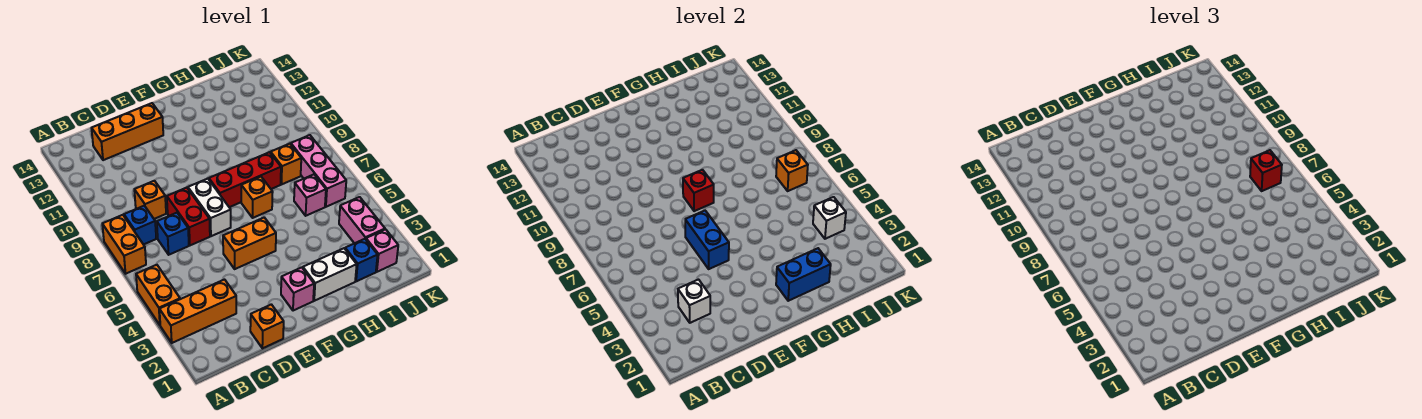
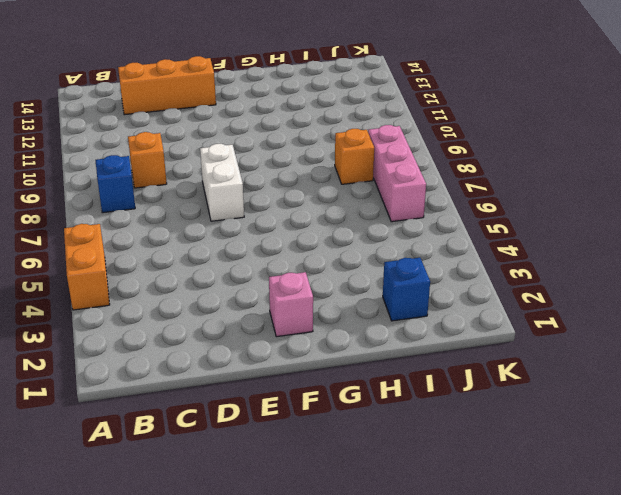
none -> orange brick A3:C3 level 1
none -> orange brick A7:A8 level 1
none -> blue brick C7 level 1

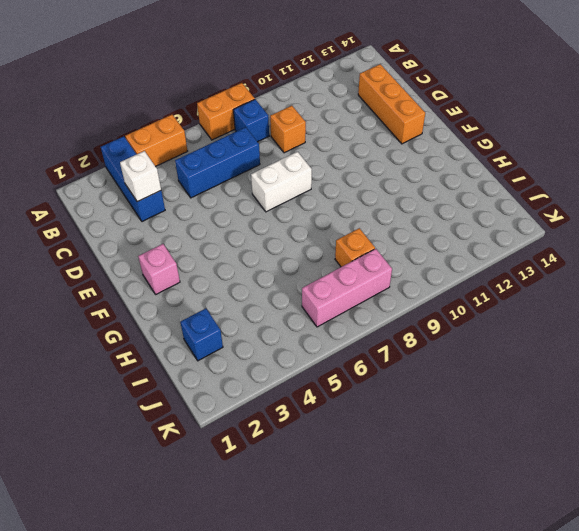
blue brick A3:C3 level 1 -> orange brick A3:C3 level 1
blue brick C5:C7 level 1 -> blue brick C7 level 1
none -> orange brick D1 level 1
none -> red brick D7:D8 level 1
none -> orange brick E5:F5 level 1

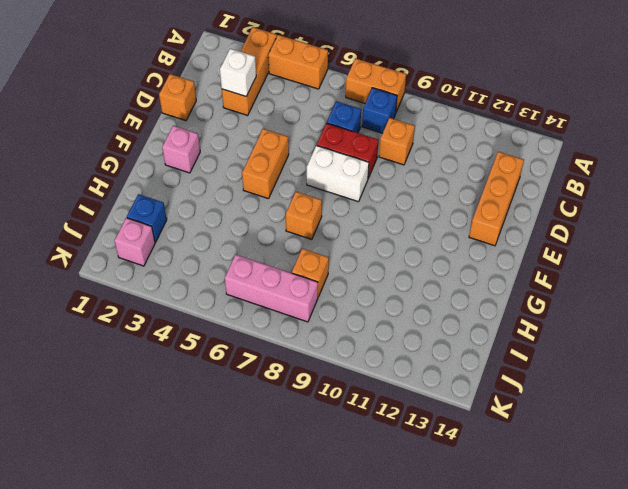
none -> red brick F8:H8 level 1
none -> white brick G2:H2 level 1
none -> pink brick I6 level 1

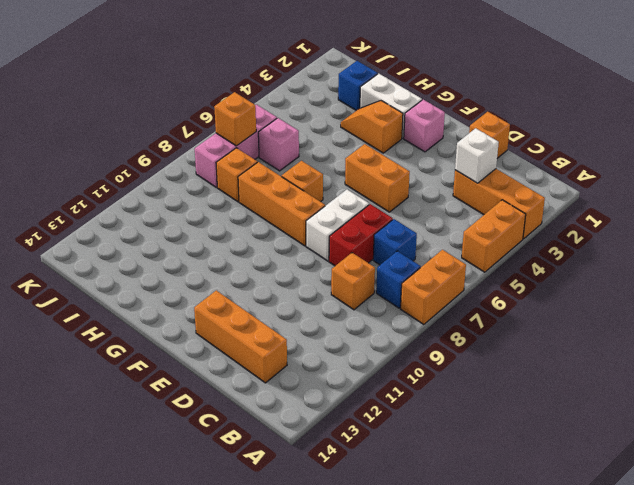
orange brick F8:H8 level 1 -> red brick F8:H8 level 1
orange slope G3:H3 level 1 top G -> none
none -> pink brick J2 level 1
none -> pink brick J3:J4 level 1
none -> blue brick E5:E6 level 2

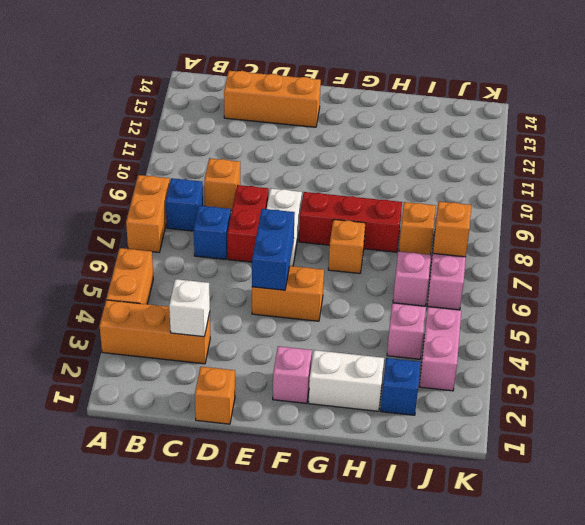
pink brick I4 level 1 -> pink brick J2 level 1
none -> red brick F8 level 2
none -> blue brick G2:H2 level 2
none -> white brick J4 level 2

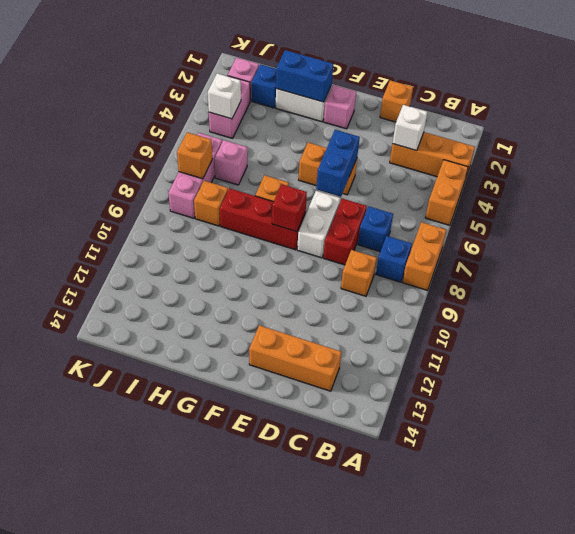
none -> red brick J7 level 3

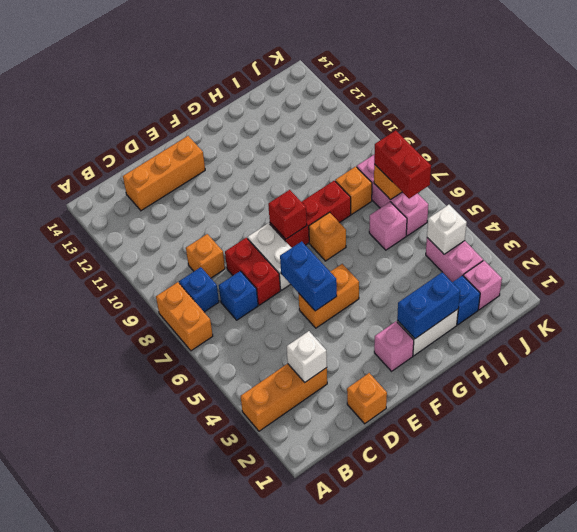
red brick J6:J7 level 3 -> red brick J7 level 3
none -> orange brick A4:A5 level 1

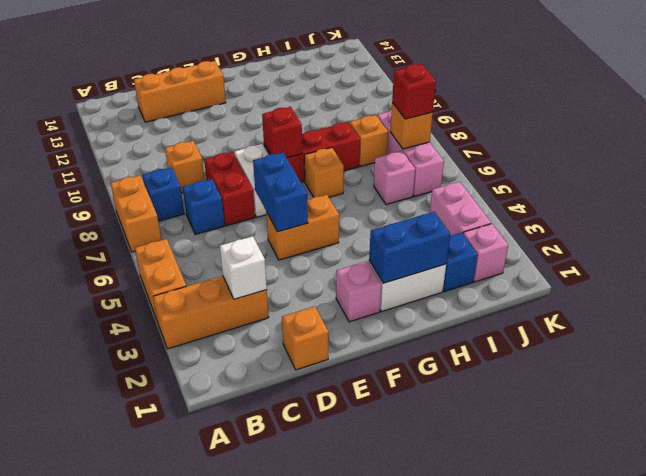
none -> white brick J4 level 2

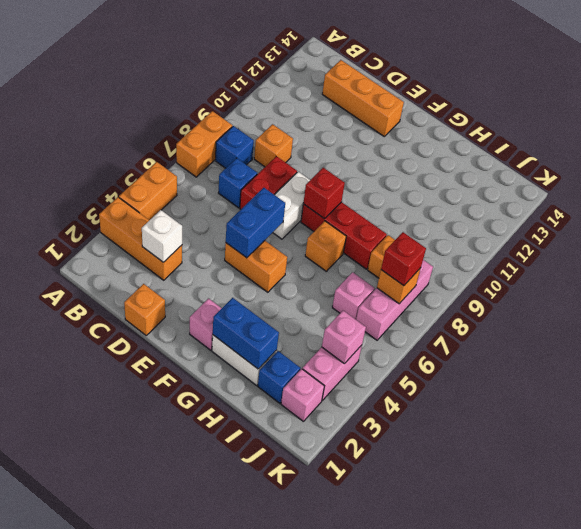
pink brick J4 level 2 -> white brick J4 level 2

